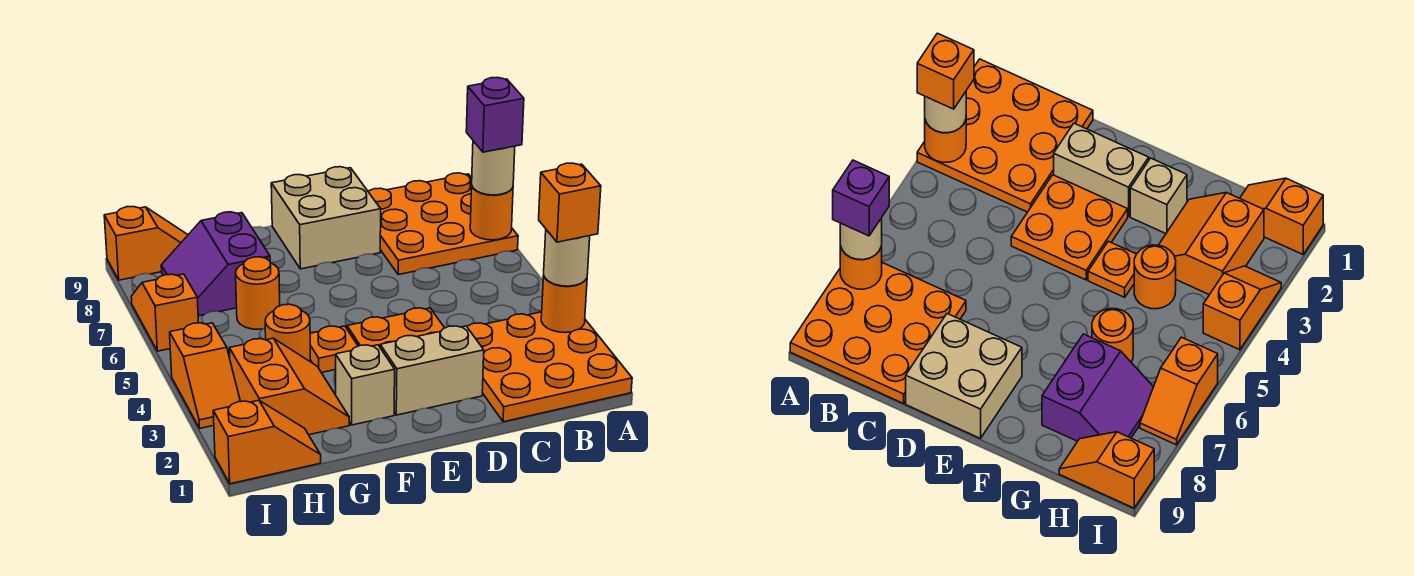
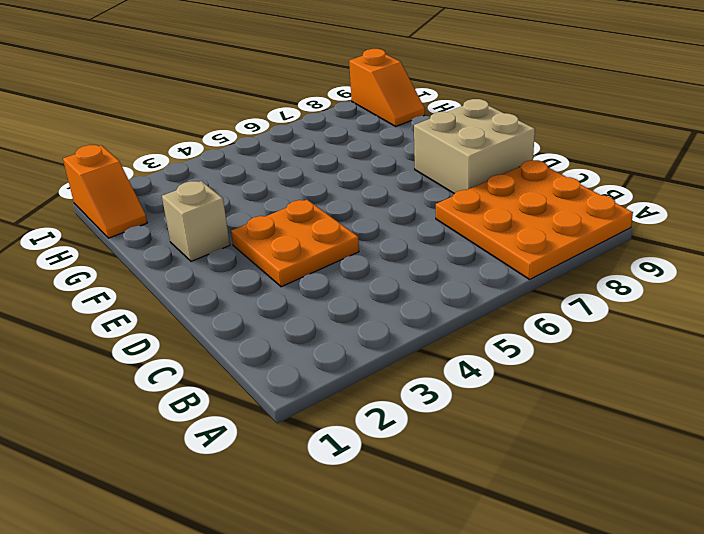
none -> orange plate A1:C3 level 1
none -> tan brick D2:E2 level 1
none -> orange plate F4 level 1

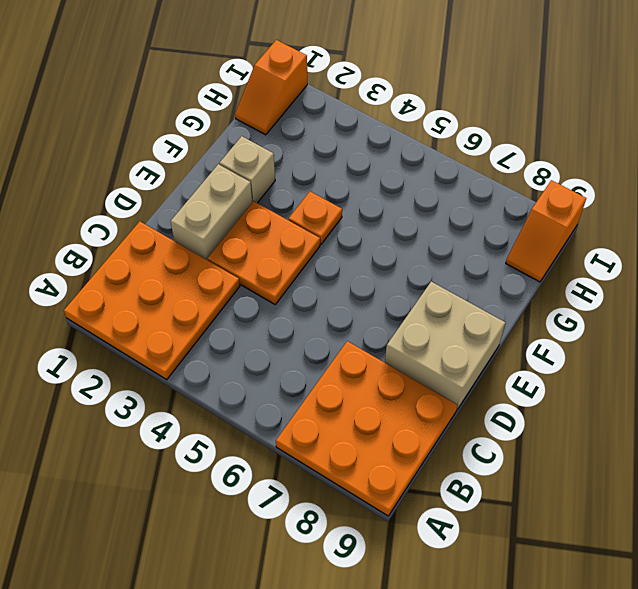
none -> orange slope G2:H3 level 1 top H
none -> orange round brick G4 level 1
none -> orange round brick G6 level 1

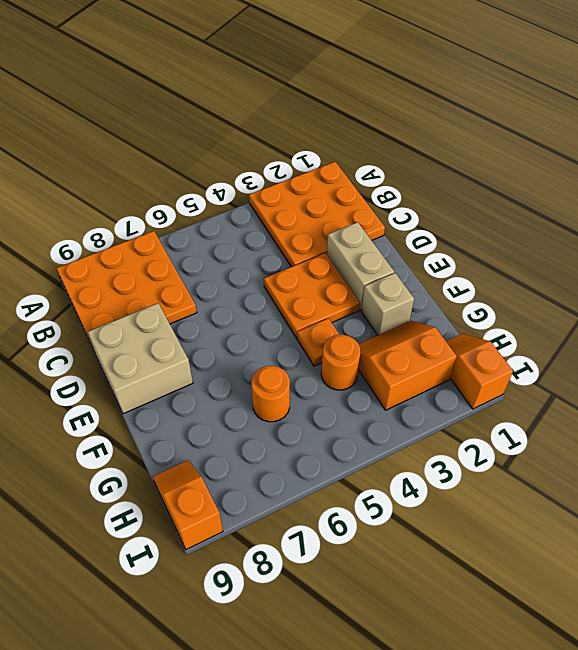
none -> purple slope G7:H8 level 1 top G
none -> orange slope I3:I4 level 1 top 4
none -> orange slope I6:I7 level 1 top 6

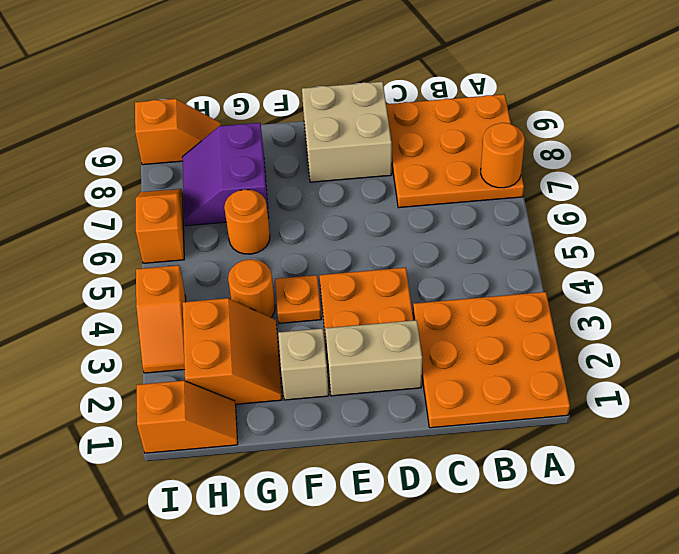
none -> orange round brick A3 level 2
none -> tan round brick A3 level 3
none -> tan round brick A7 level 3

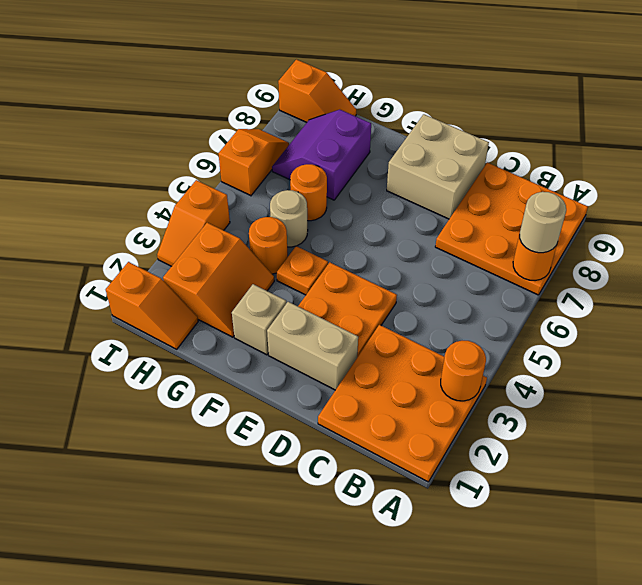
tan round brick G5 level 1 -> tan round brick A3 level 3
none -> orange brick A3 level 4
none -> purple brick A7 level 4

